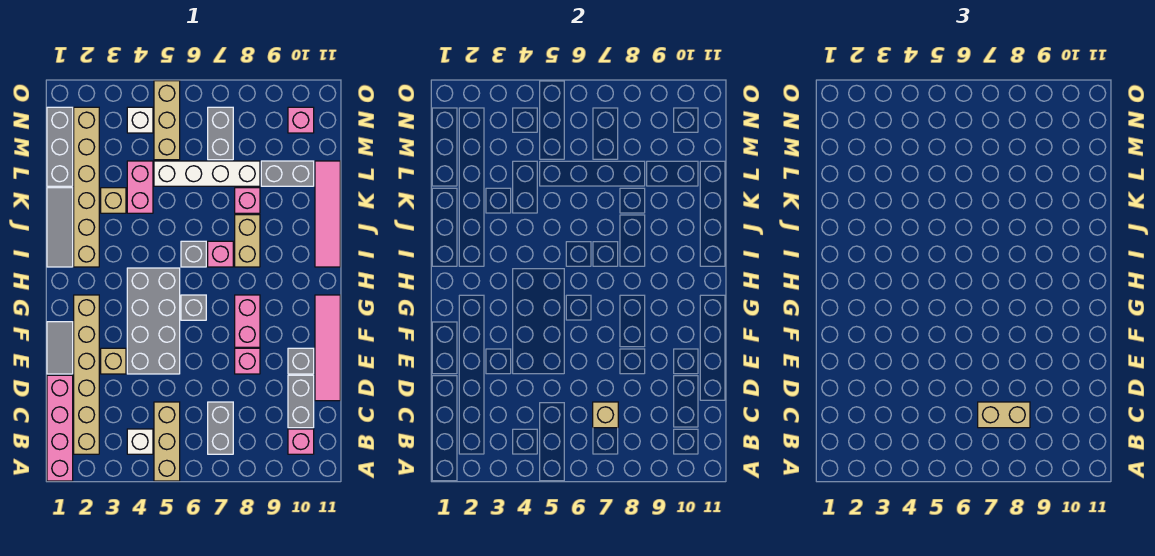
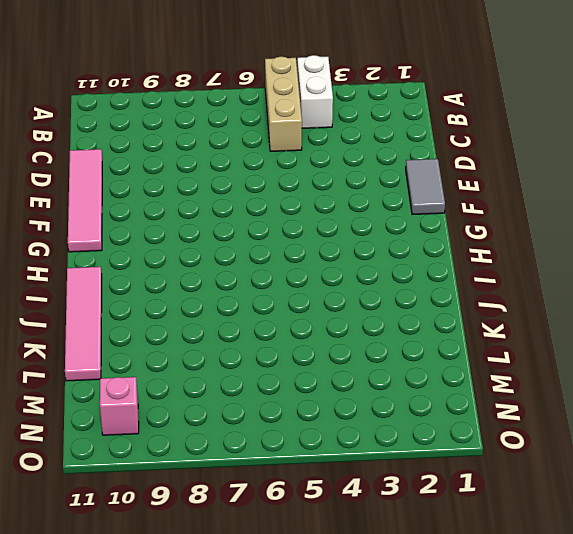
white brick A4:B4 level 1 -> white brick B4 level 1
none -> pink brick A1:D1 level 1
none -> tan brick B2:G2 level 1
none -> grey brick B7:C7 level 1
none -> pink brick B10 level 1

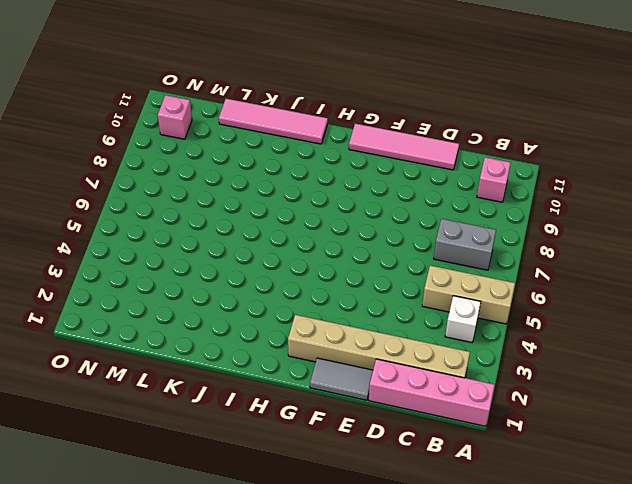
none -> grey brick C10:D10 level 1
none -> tan brick E3 level 1
none -> grey brick E4:H5 level 1
none -> pink brick E8 level 1

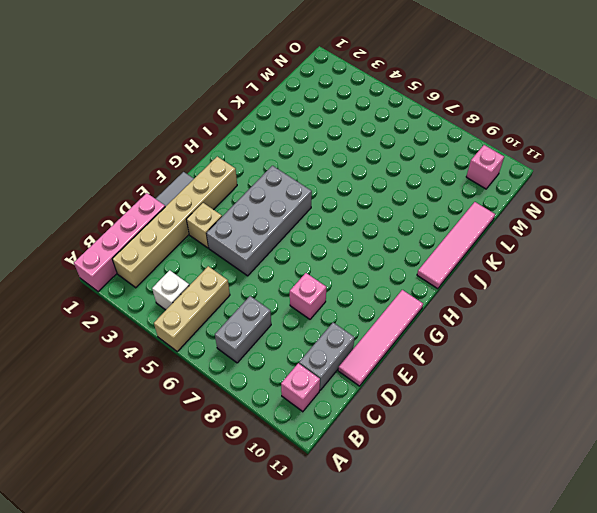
none -> grey brick E10 level 1
none -> pink brick F8:G8 level 1
none -> grey brick G6 level 1
none -> grey tile I1:K1 level 1

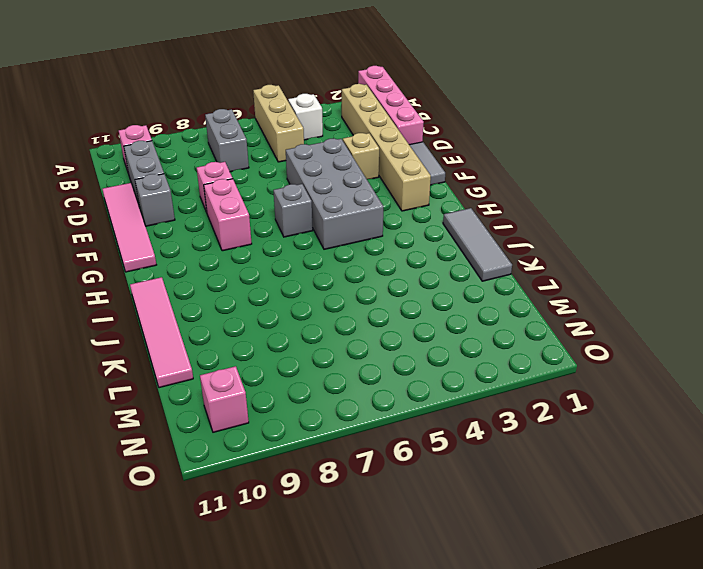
none -> tan brick I2:N2 level 1
none -> grey brick I6 level 1
none -> pink brick I7 level 1
none -> tan brick I8:J8 level 1

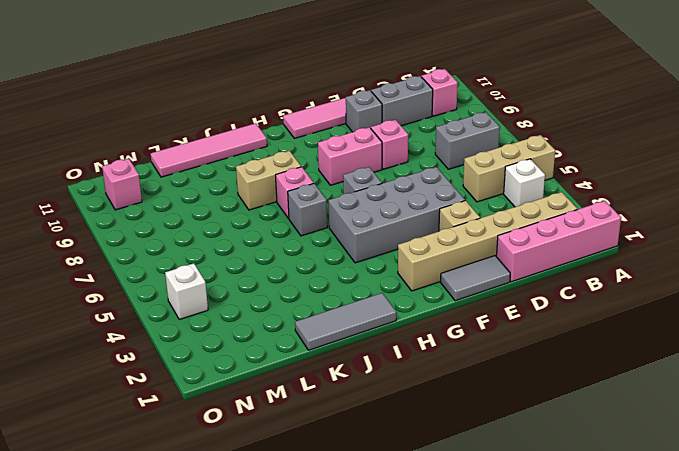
none -> tan brick I2:N2 level 1
none -> tan brick K3 level 1
none -> pink brick K4:L4 level 1
none -> pink brick K8 level 1

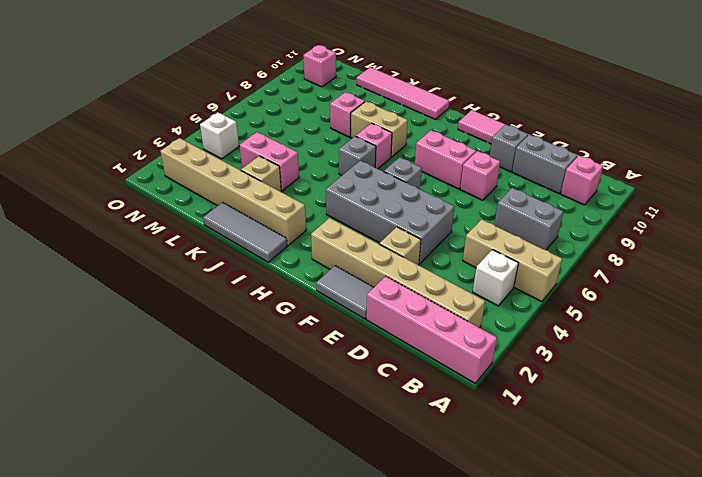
none -> grey brick L1:N1 level 1
none -> white brick L5:L8 level 1
none -> grey brick L9:L10 level 1
none -> tan brick M5:O5 level 1

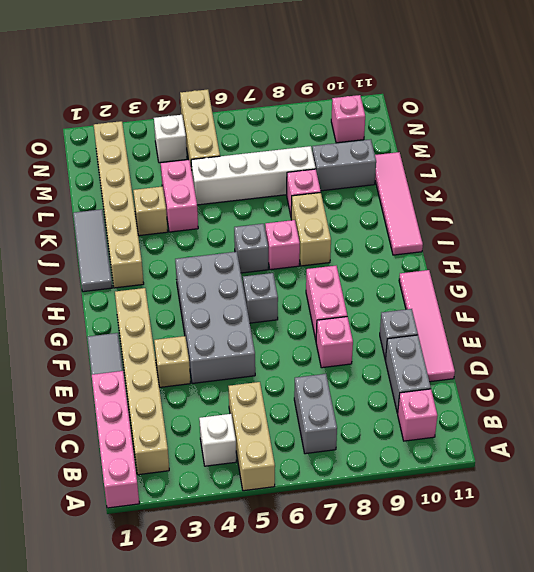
none -> grey brick L1:N1 level 1
none -> grey brick M7:N7 level 1
none -> tan brick C7 level 2
none -> tan brick C7:C8 level 3

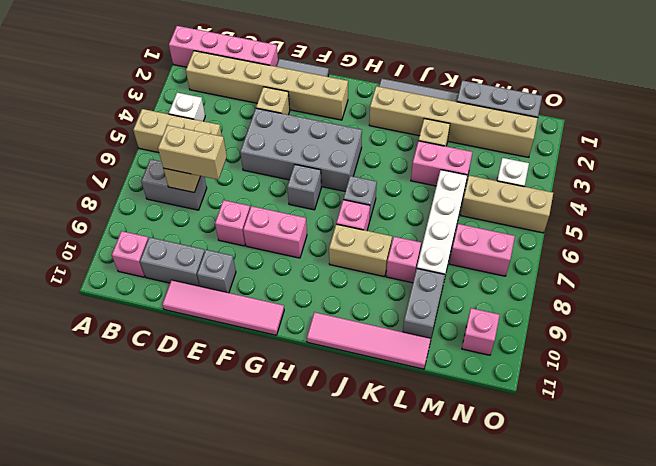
tan brick C7:D7 level 3 -> tan brick C7:C8 level 3
pink brick M7:N7 level 1 -> grey brick M7:N7 level 1

